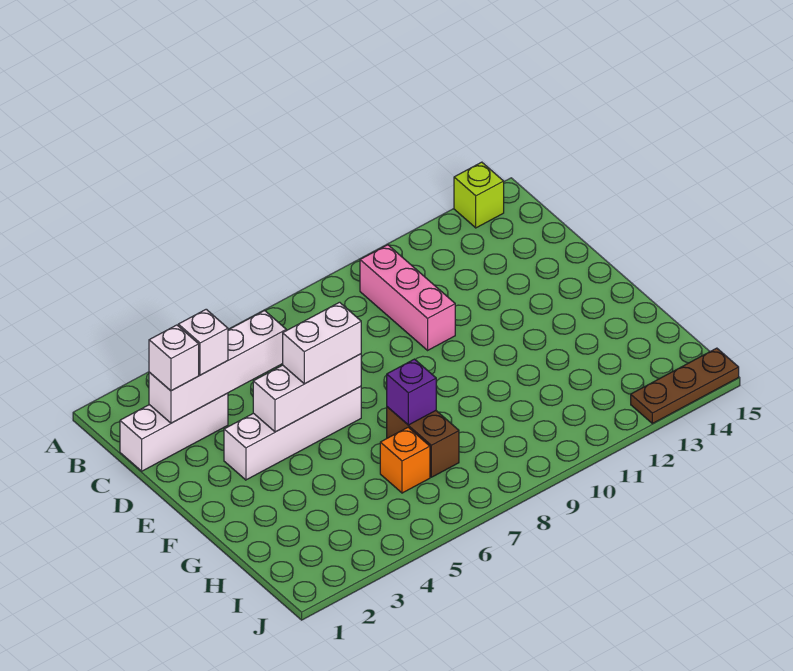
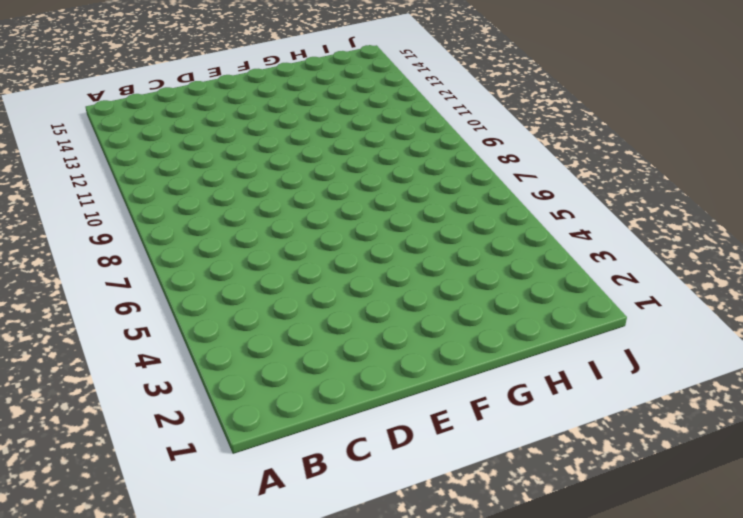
none -> lime brick A14 level 1
none -> pink brick B10:D10 level 1
none -> white brick C1:C3 level 1

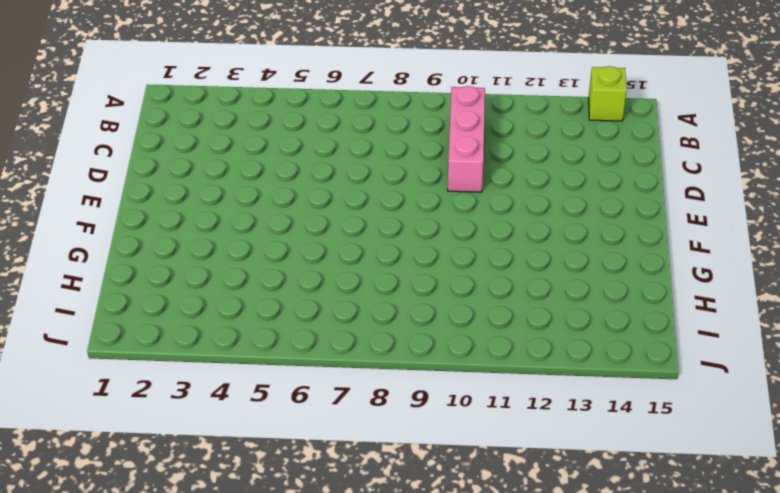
none -> white brick C1:C3 level 1
none -> white brick E3:E6 level 1
none -> brown brick G7:H7 level 1

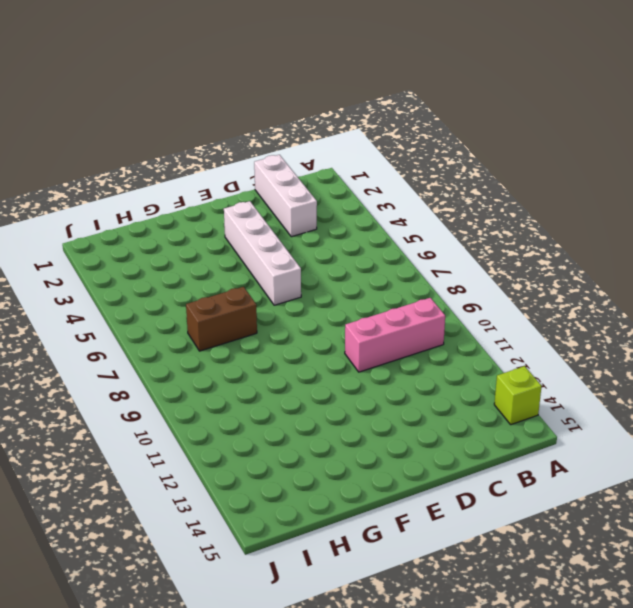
none -> orange brick H6 level 1
none -> brown plate J13:J15 level 1
none -> white brick C2:C5 level 2

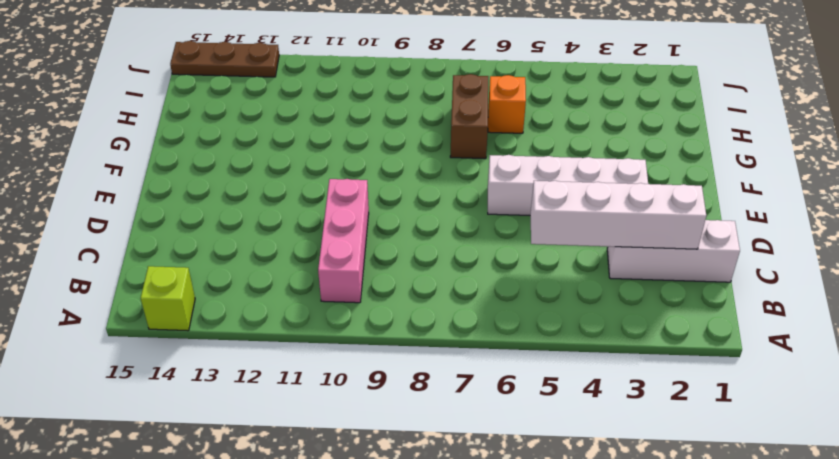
none -> white brick E4:E6 level 2
none -> purple brick G7 level 2
none -> white brick C2 level 3

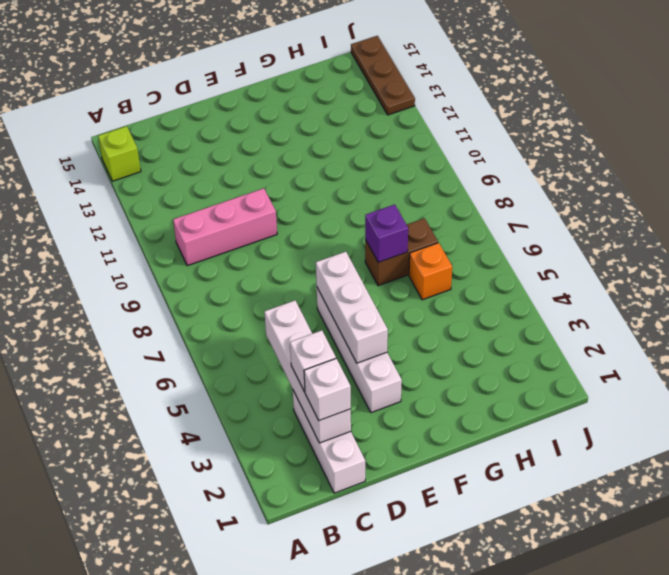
none -> white brick E5:E6 level 3

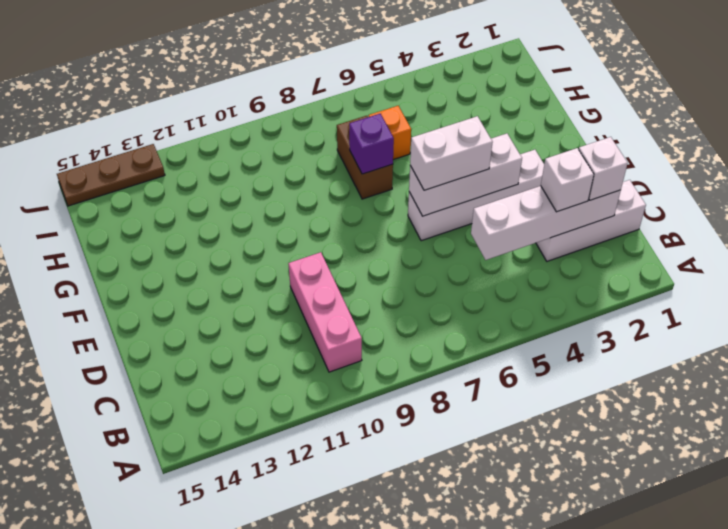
none -> lime brick A14 level 1

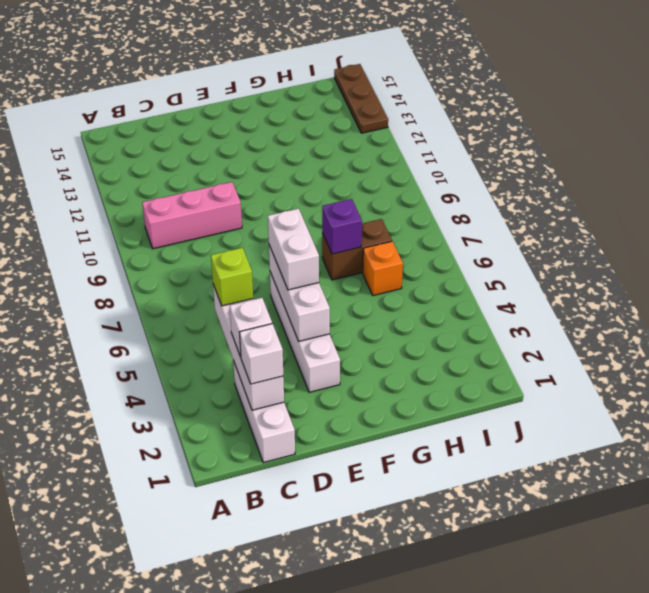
lime brick C5 level 3 -> lime brick A14 level 1

